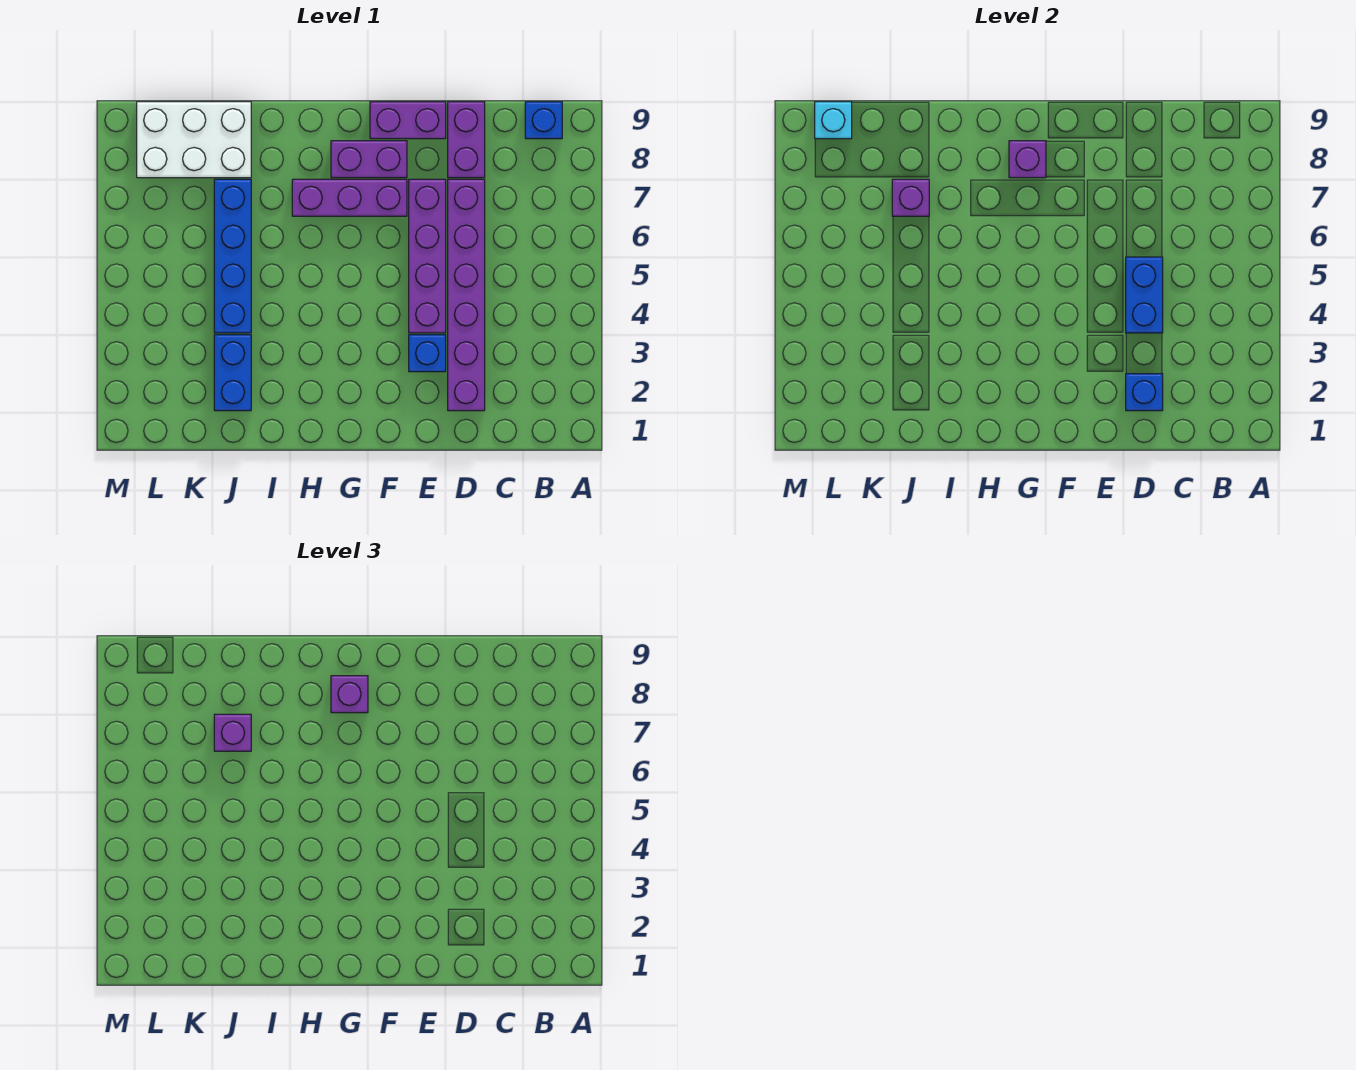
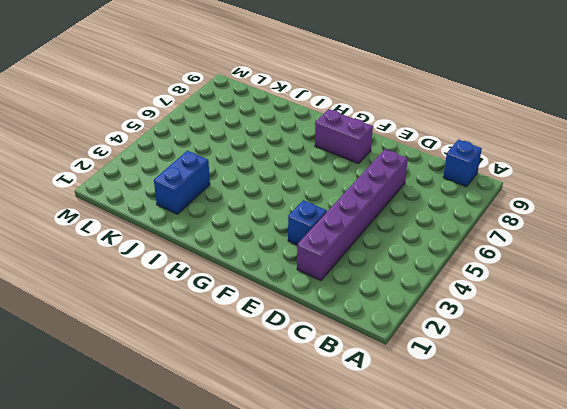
none -> purple brick D8:D9 level 1
none -> purple brick E4:E7 level 1
none -> purple brick E9:F9 level 1

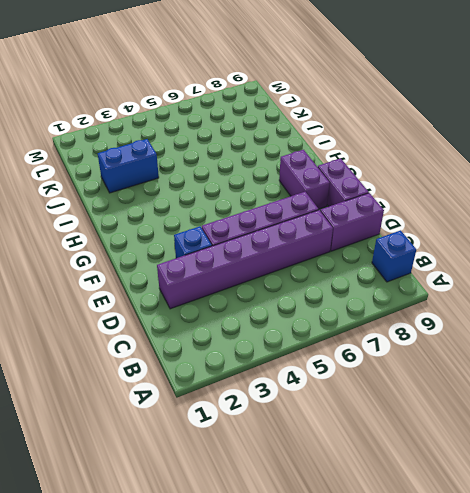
none -> purple brick F7:H7 level 1
none -> blue brick J4:J7 level 1
none -> white brick J8:L9 level 1

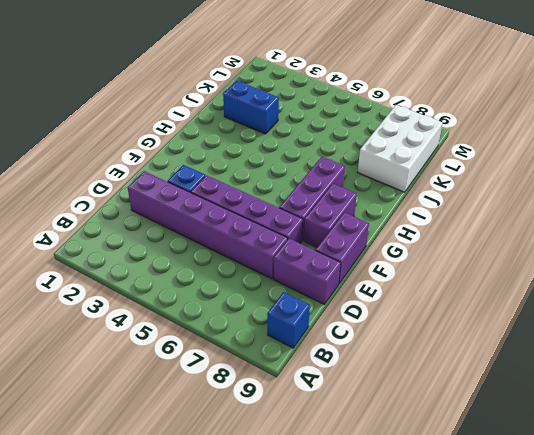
none -> blue brick J4:J7 level 1
none -> blue brick D2 level 2
none -> blue brick D4:D5 level 2

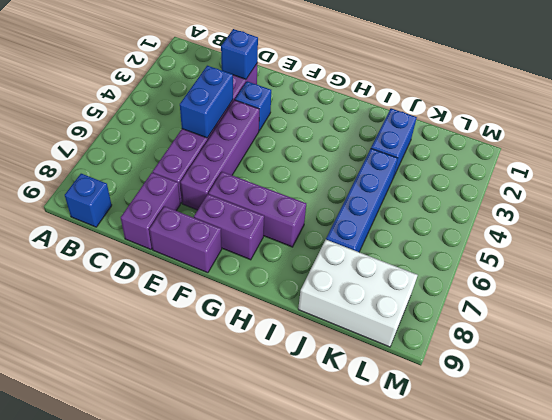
none -> purple brick G8 level 2
none -> purple brick J7 level 2
none -> cyan brick L9 level 2

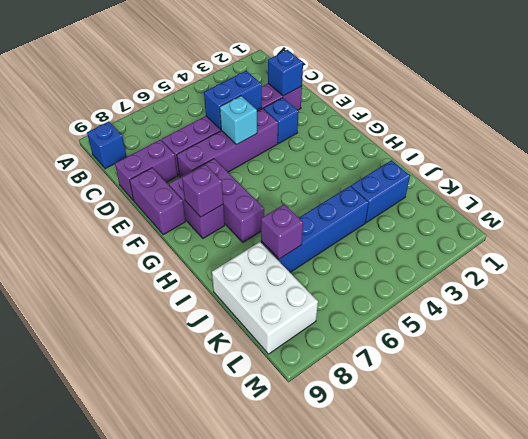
cyan brick E5 level 2 -> cyan brick L9 level 2
none -> purple brick G8 level 3
none -> purple brick J7 level 3

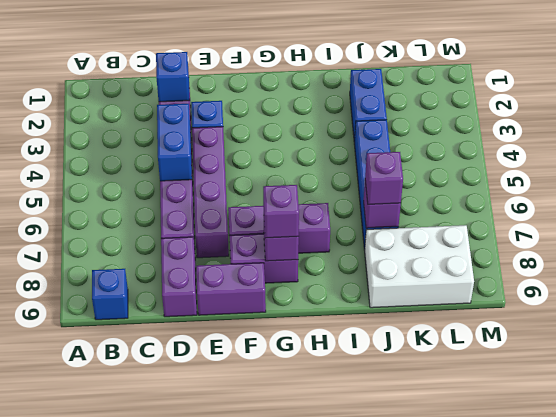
none -> cyan brick L9 level 2

